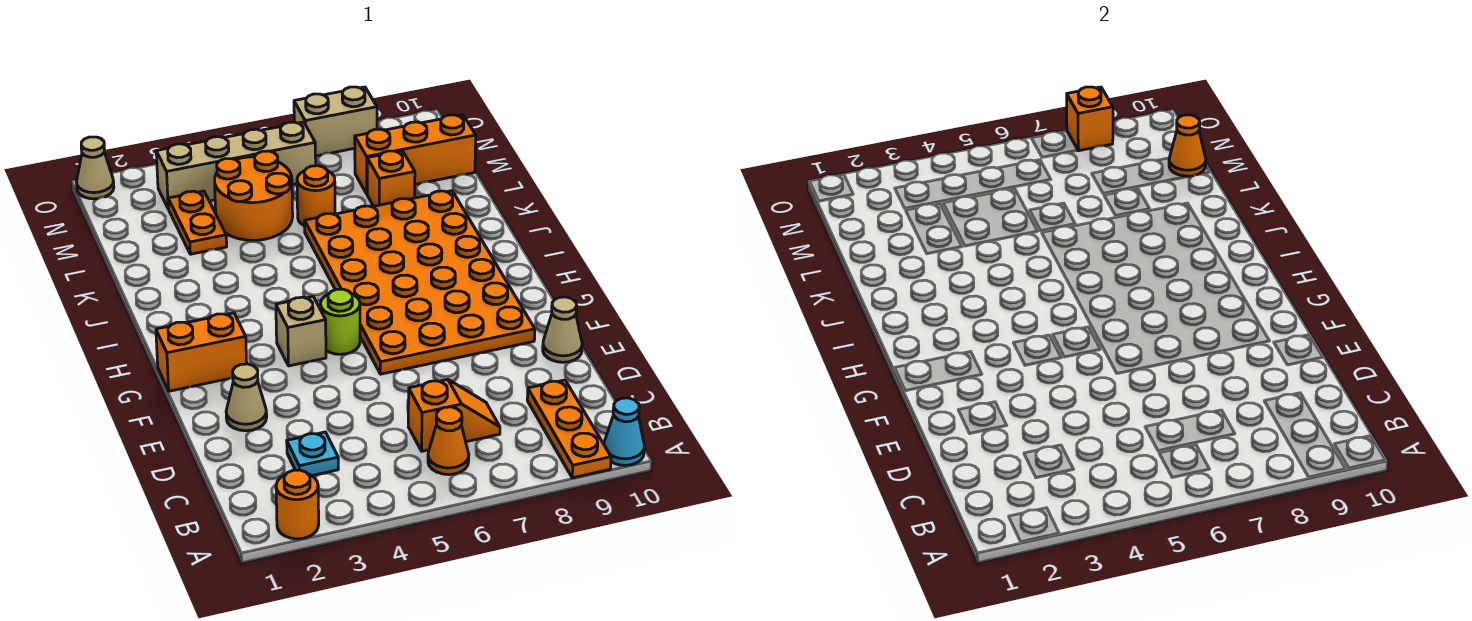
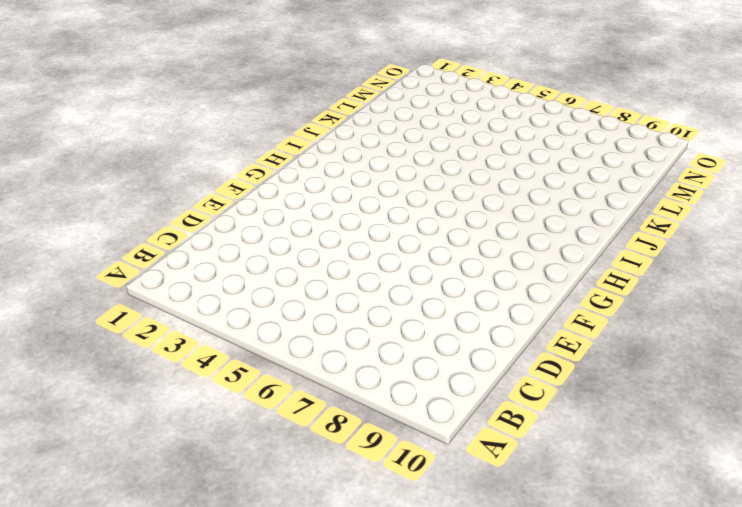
none -> orange round brick A2 level 1
none -> orange plate A9:C9 level 1
none -> cyan cone A10 level 1

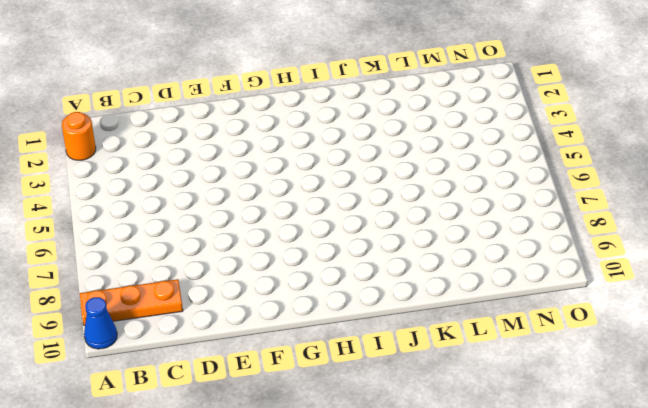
blue cone A10 level 1 -> cyan cone A10 level 1
none -> orange cone B6 level 1
none -> cyan plate C3 level 1
none -> orange slope C6:C7 level 1 top 6

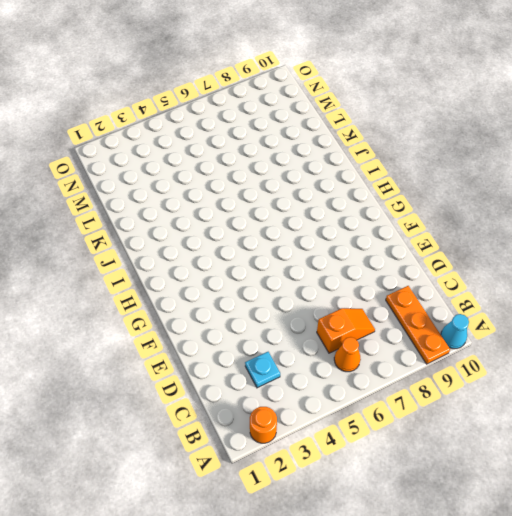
none -> tan cone E2 level 1
none -> tan cone E10 level 1
none -> orange plate F6:K9 level 1

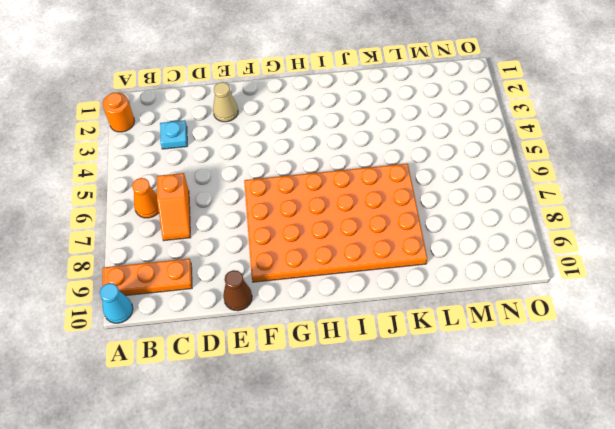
brown cone E10 level 1 -> tan cone E10 level 1
none -> orange brick G1:G2 level 1
none -> tan brick G4 level 1
none -> lime round brick G5 level 1

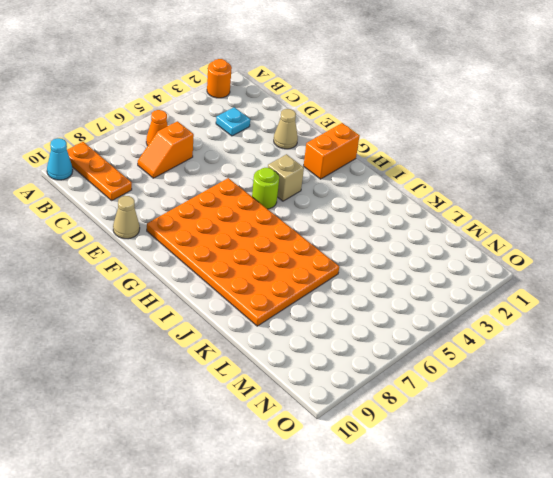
none -> orange plate L3:M3 level 1
none -> orange round brick L4:M5 level 1
none -> orange round brick L6 level 1

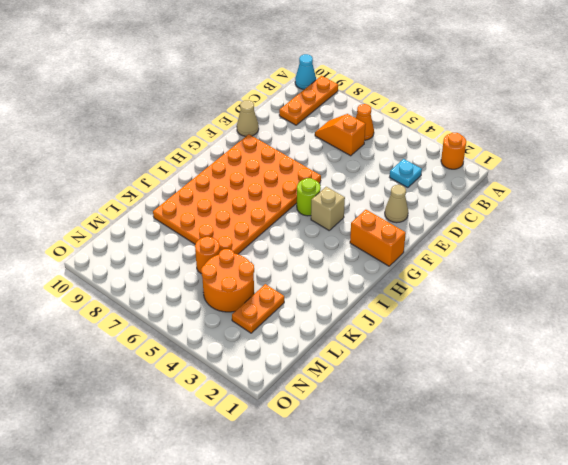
none -> orange brick L8 level 1
none -> orange brick M8:M10 level 1
none -> tan brick N3:N6 level 1

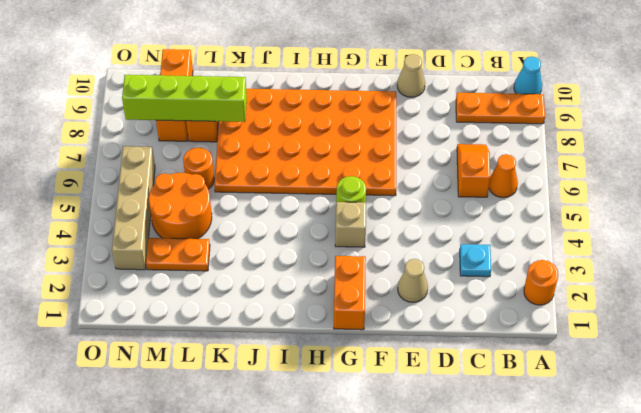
lime brick K8:N8 level 2 -> none
none -> tan cone O1 level 1
none -> tan brick O7:O8 level 1
none -> orange cone M10 level 2

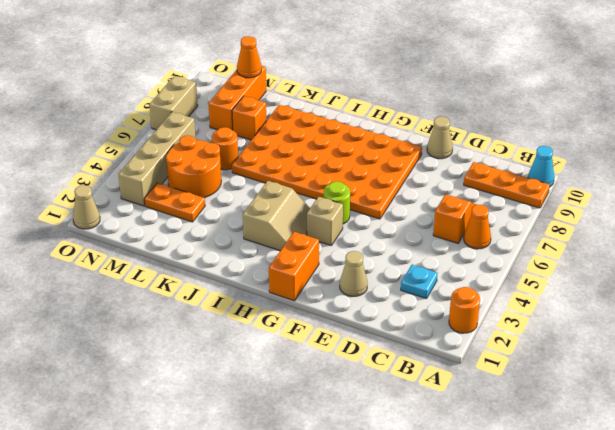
tan slope H3:I4 level 1 top I -> none
none -> orange brick O8 level 2

